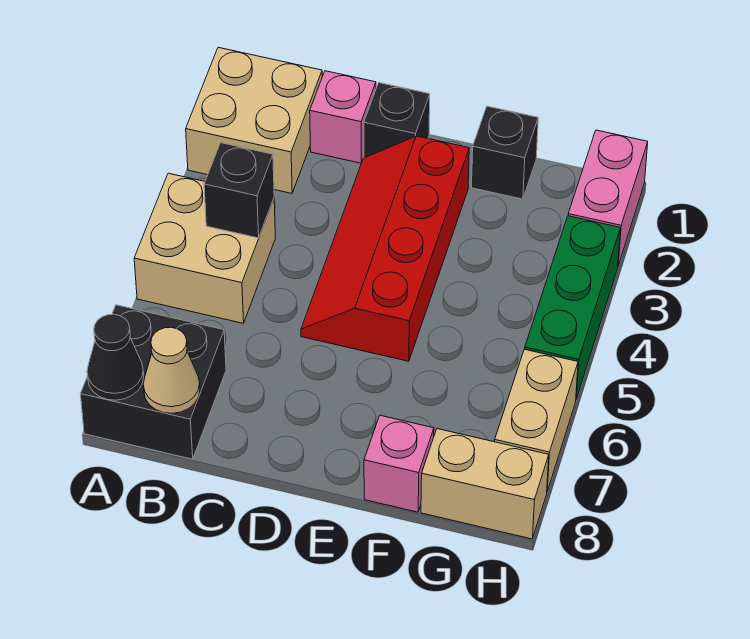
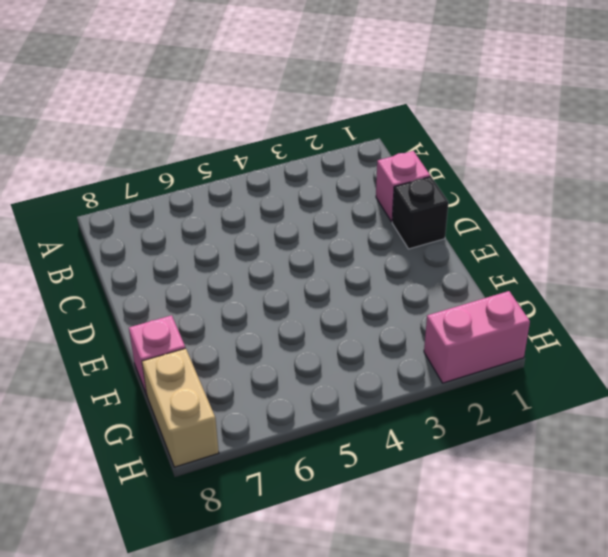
none -> tan brick A1:B2 level 1
none -> tan brick A4:B5 level 1
none -> black brick A7:B8 level 1

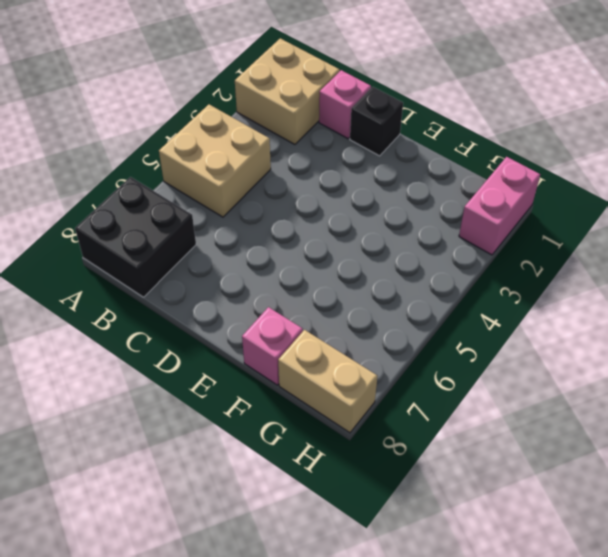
none -> red slope D2:E5 level 1 top E
none -> black brick F1 level 1
none -> green brick H3:H5 level 1

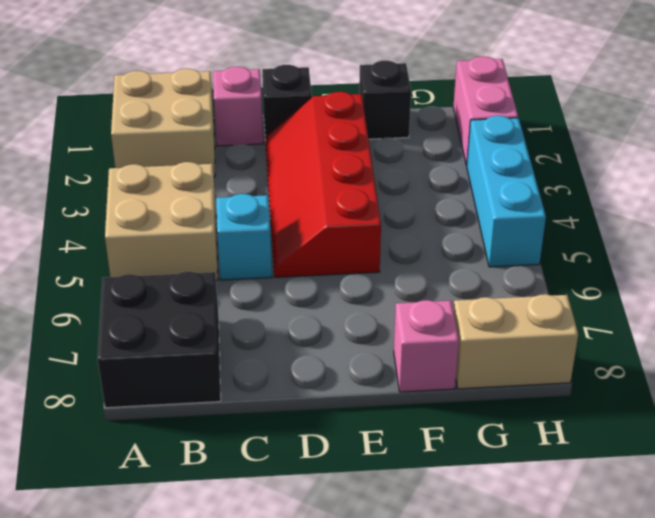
cyan brick C5 level 1 -> none
cyan brick H3:H5 level 1 -> green brick H3:H5 level 1
none -> tan brick H6:H7 level 1
none -> black cone A8 level 2
none -> black brick B4 level 2

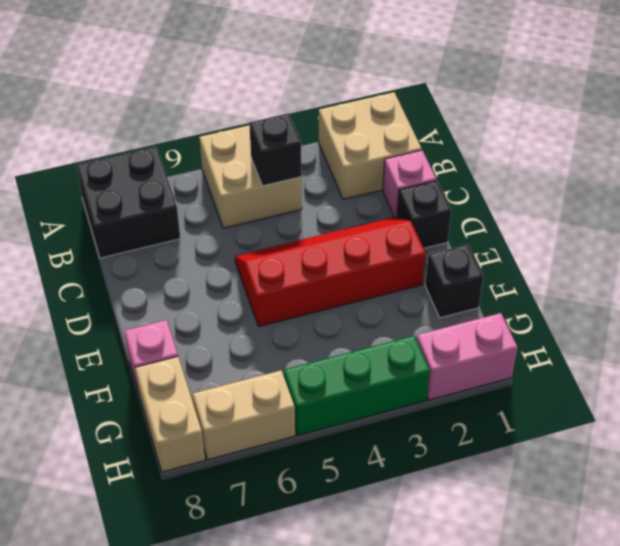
none -> black cone A8 level 2
none -> tan cone B8 level 2

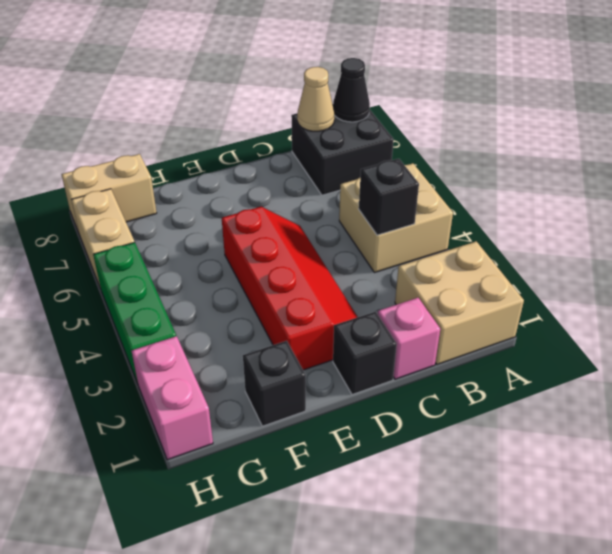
none -> pink brick F8 level 1

